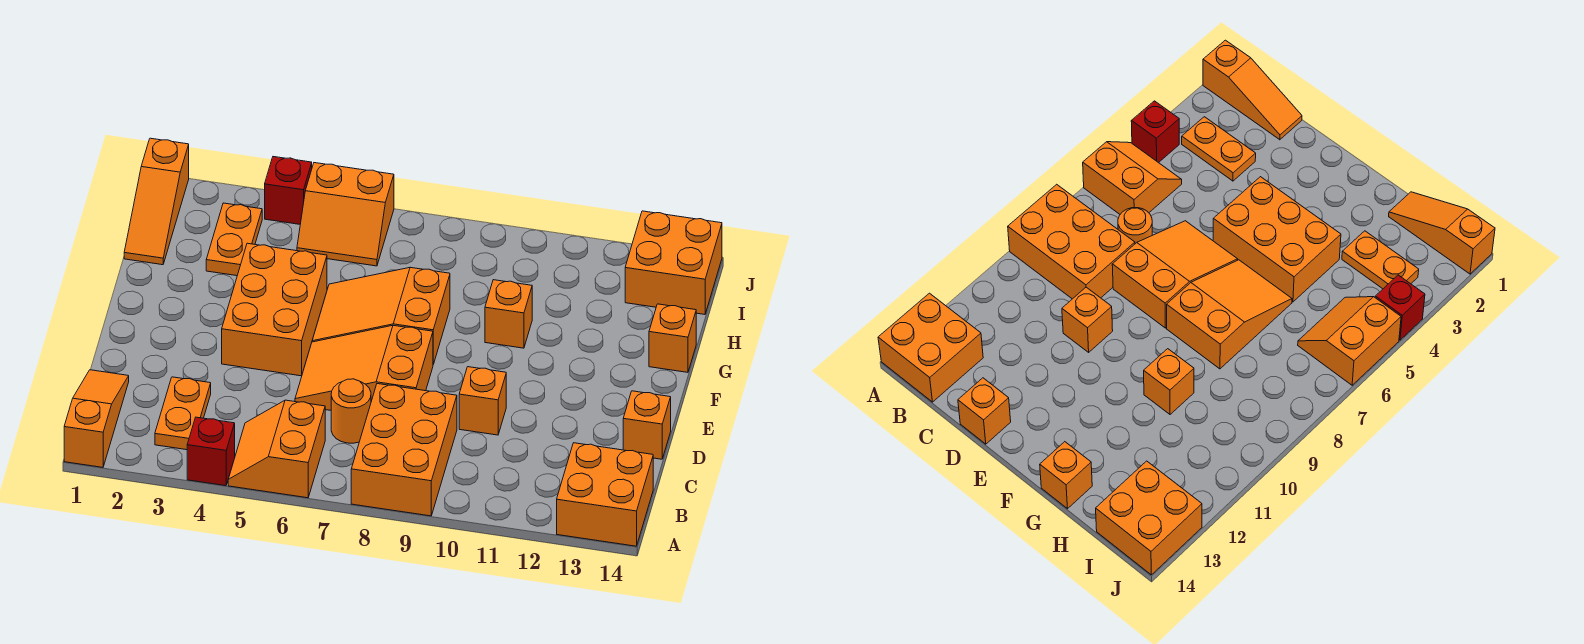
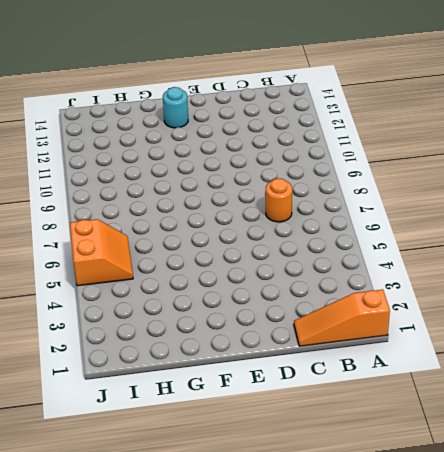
cyan round brick F13 level 1 -> none
none -> red brick A4 level 1
none -> orange slope A5:B6 level 1 top 6
none -> orange brick A8:C9 level 1

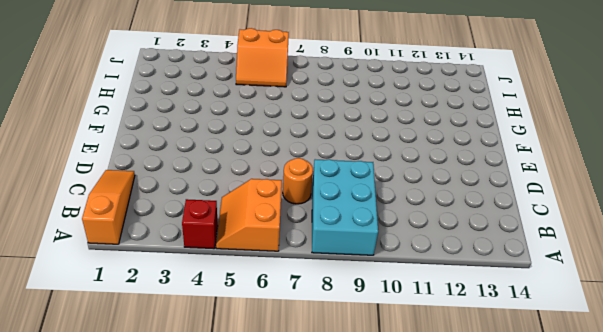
cyan brick A8:C9 level 1 -> orange brick A8:C9 level 1
none -> orange brick A13:B14 level 1
none -> orange plate B3:C3 level 1
none -> orange slope D6:E8 level 1 top 8

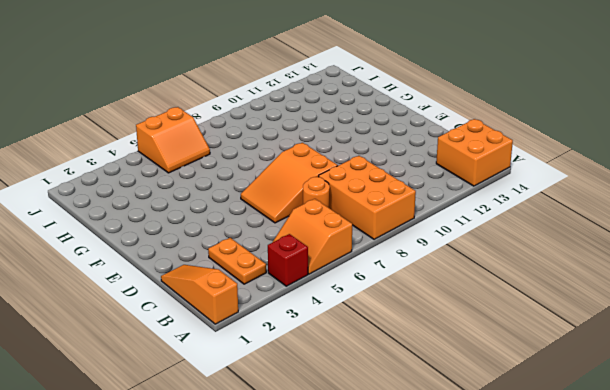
none -> orange brick D10 level 1
none -> orange brick D14 level 1
none -> orange brick E4:G5 level 1

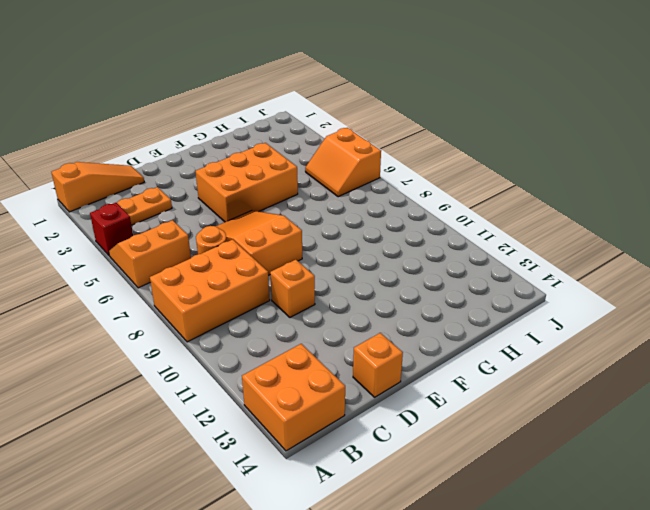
none -> orange slope F6:G8 level 1 top 8
none -> orange brick G10 level 1
none -> orange brick G14 level 1

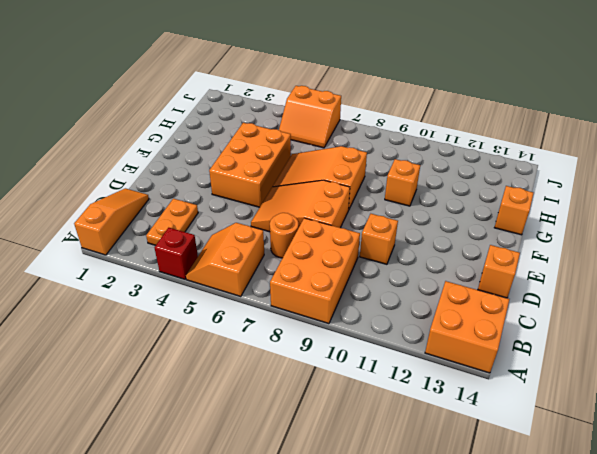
none -> orange slope H1:J1 level 1 top J
none -> orange plate H3:I3 level 1
none -> orange brick I13:J14 level 1

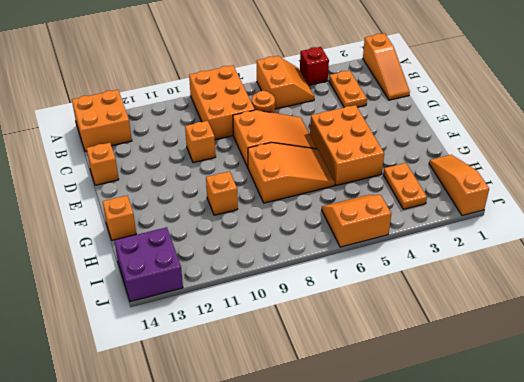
purple brick I13:J14 level 1 -> orange brick I13:J14 level 1
none -> red brick J4 level 1

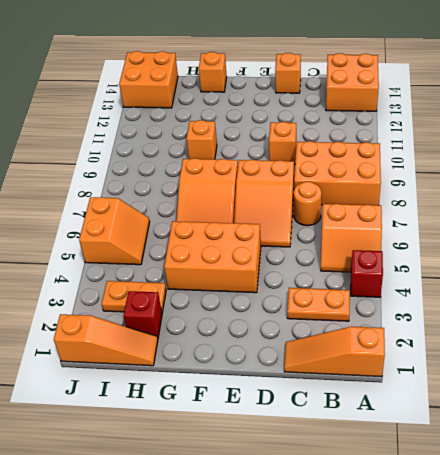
red brick H2 level 1 -> red brick J4 level 1

